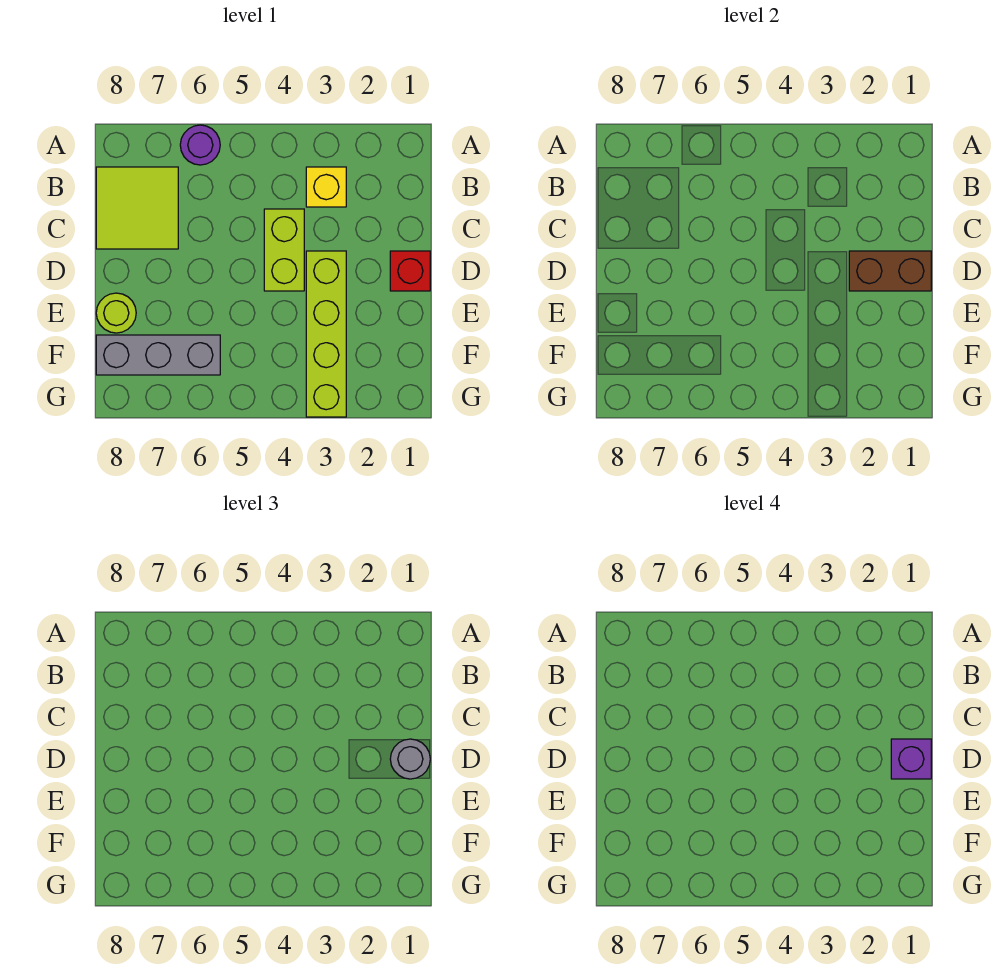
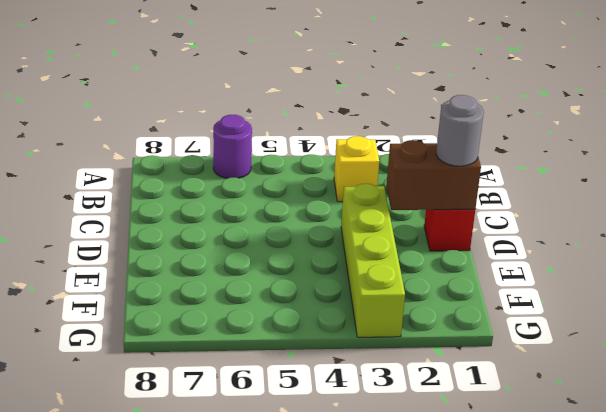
none -> lime tile B7:C8 level 1
none -> lime brick C4:D4 level 1

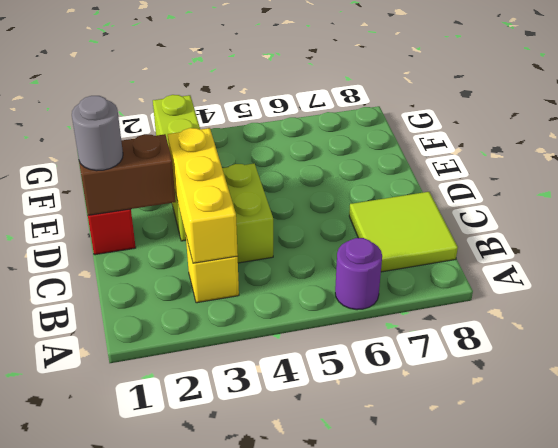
yellow brick B3:D3 level 2 -> none
none -> lime round brick E8 level 1
none -> grey brick F6:F8 level 1

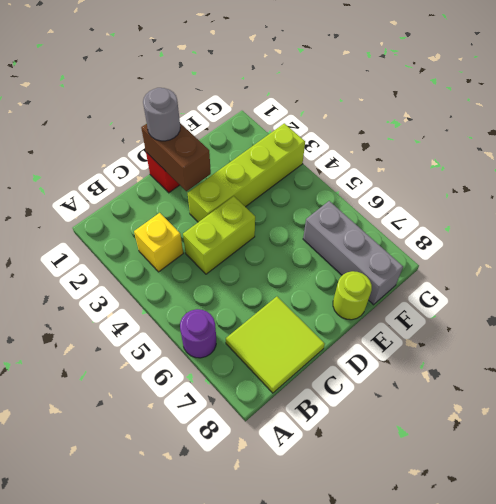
none -> purple brick D1 level 4

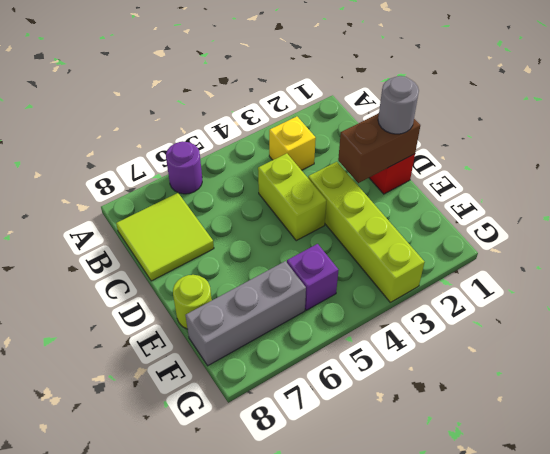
purple brick F5 level 1 -> purple brick D1 level 4

